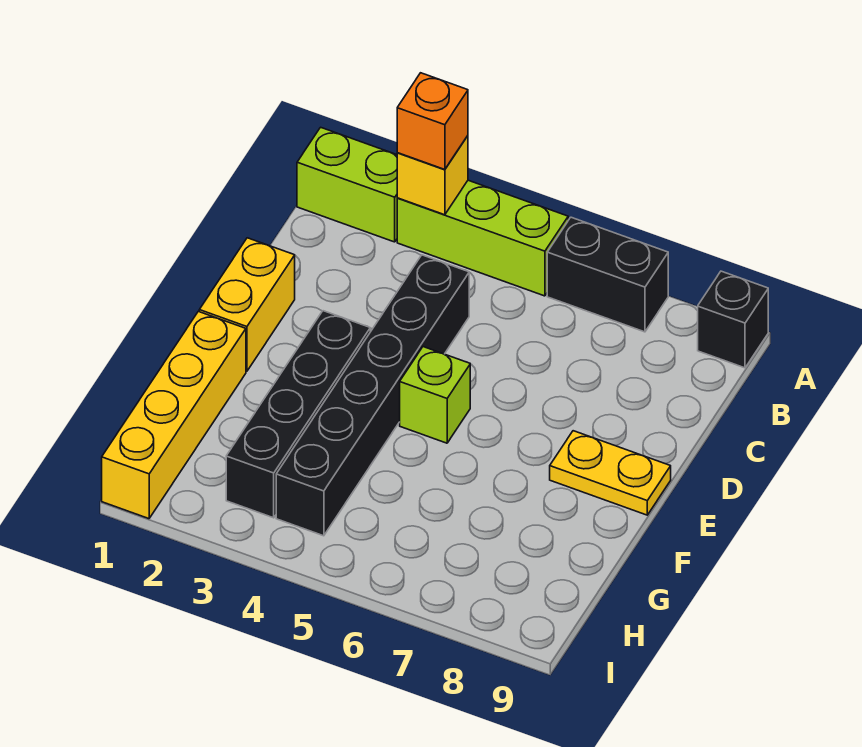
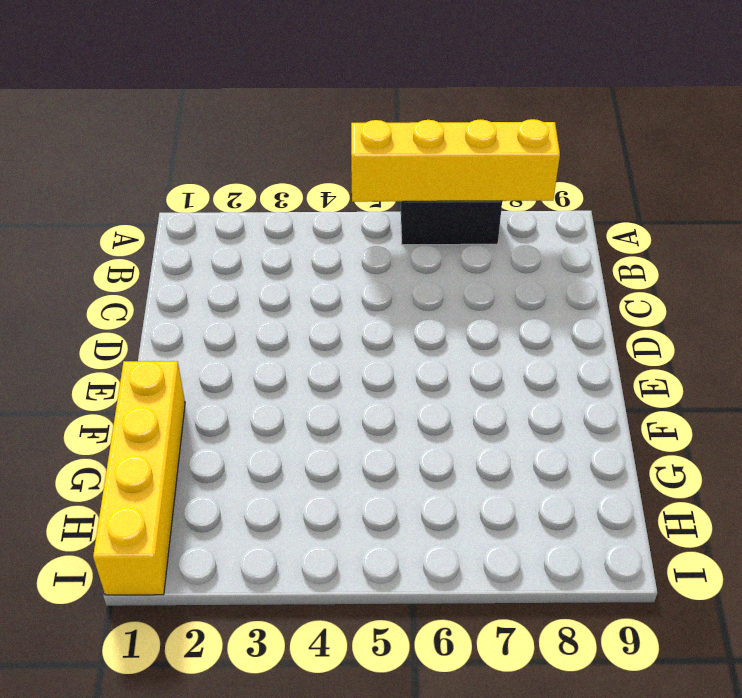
yellow brick A5:A8 level 2 -> none
none -> lime brick A1:A2 level 1
none -> lime brick A3:A5 level 1
none -> black brick A9 level 1

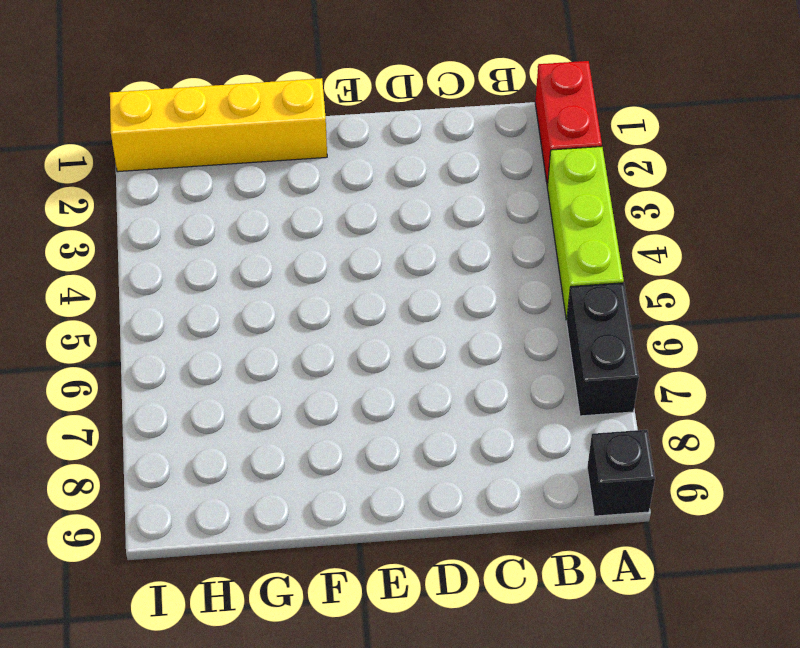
red brick A1:A2 level 1 -> lime brick A1:A2 level 1
none -> black brick C4:H4 level 1
none -> yellow brick D1:E1 level 1
none -> black brick E3:H3 level 1

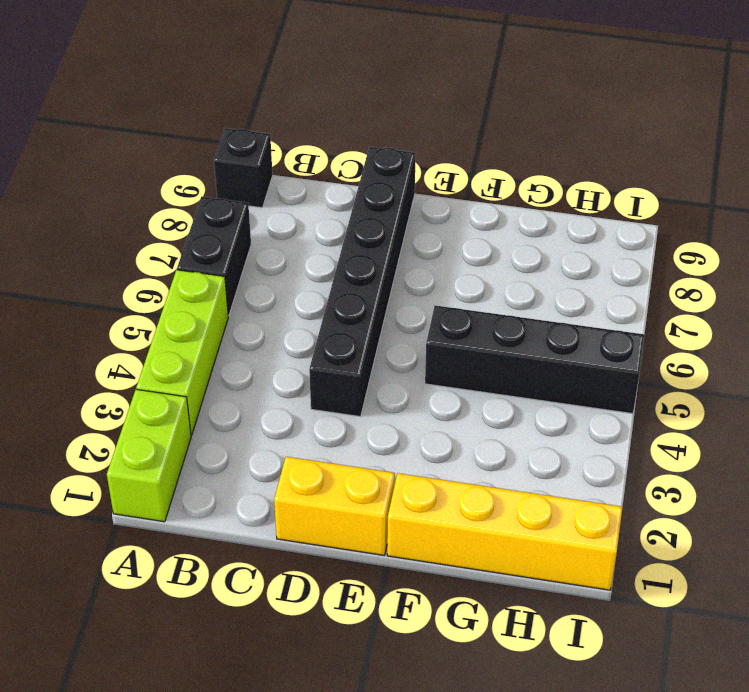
black brick D4:D9 level 1 -> black brick C4:H4 level 1
black brick F5:I5 level 1 -> black brick E3:H3 level 1
none -> lime brick E5 level 1
none -> yellow plate E8:E9 level 1
none -> yellow brick A3 level 2

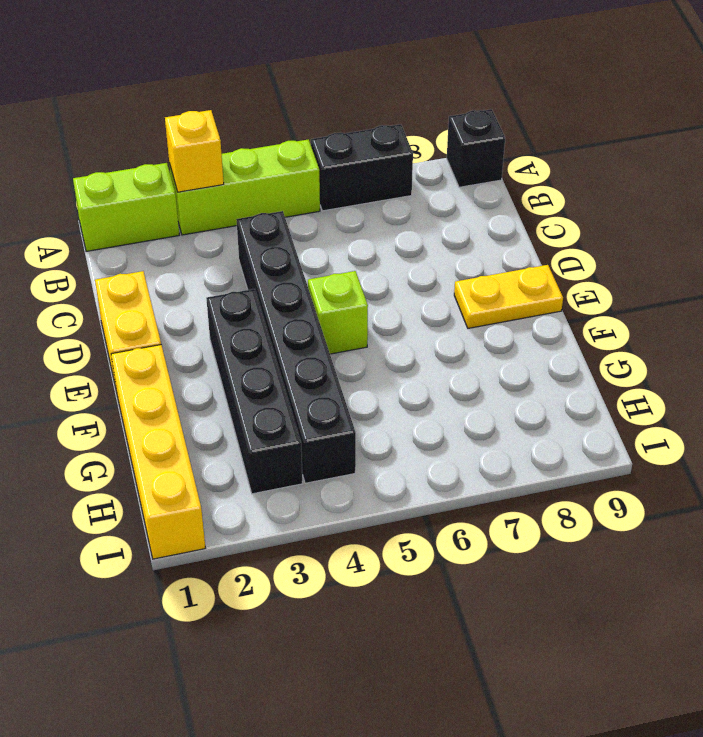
none -> orange brick A3 level 3

